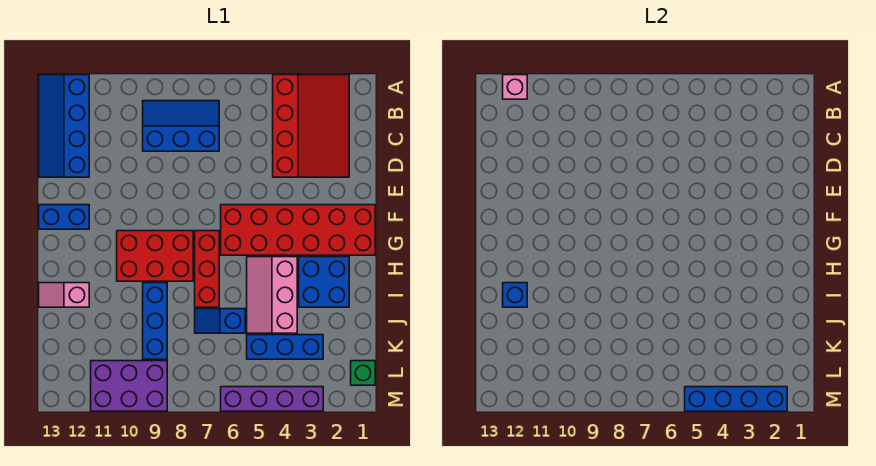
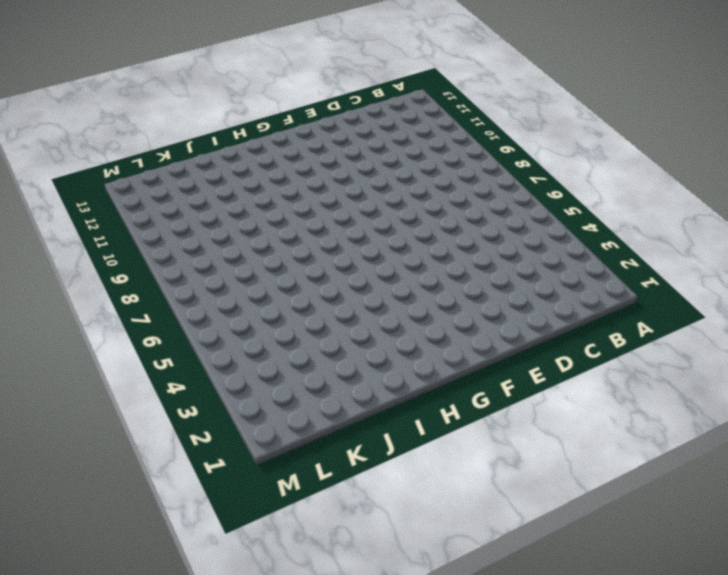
none -> red slope A2:D4 level 1 top 4
none -> blue slope A12:D13 level 1 top 12
none -> blue slope B7:C9 level 1 top C

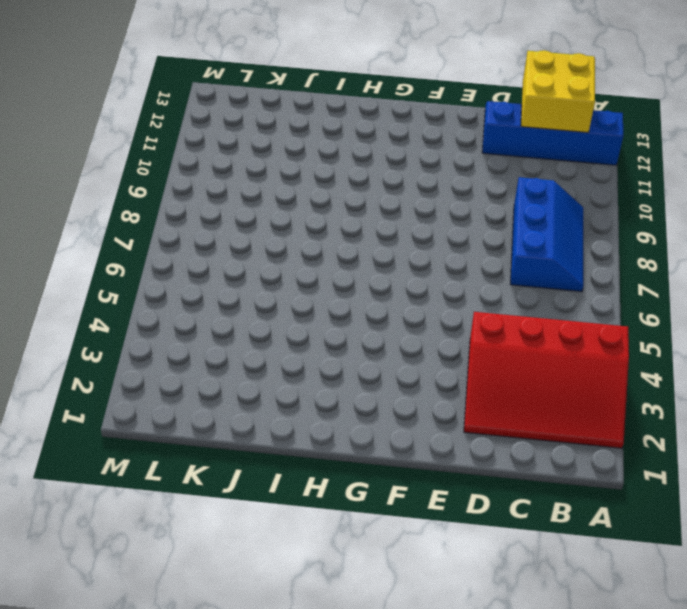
yellow brick B12:C13 level 2 -> none
none -> red brick F1:G6 level 1
none -> blue brick F12:F13 level 1
none -> red brick G7:I7 level 1

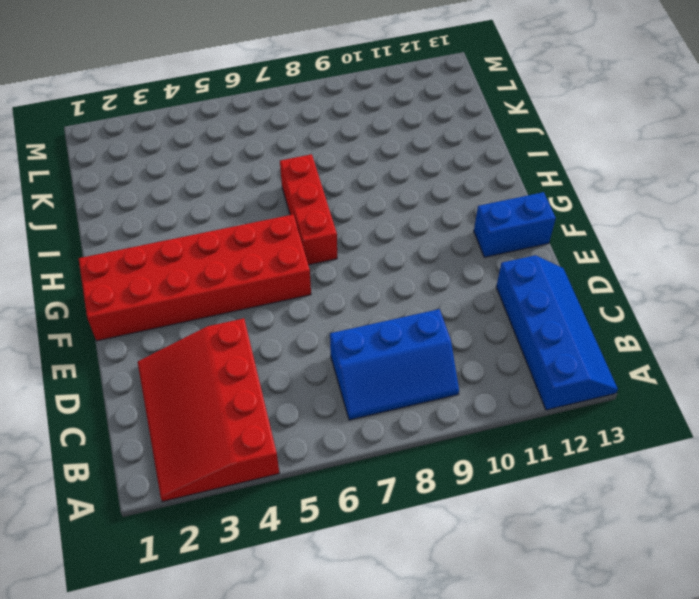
none -> red brick G8:H10 level 1
none -> blue brick H2:I3 level 1
none -> pink slope H4:J5 level 1 top 4

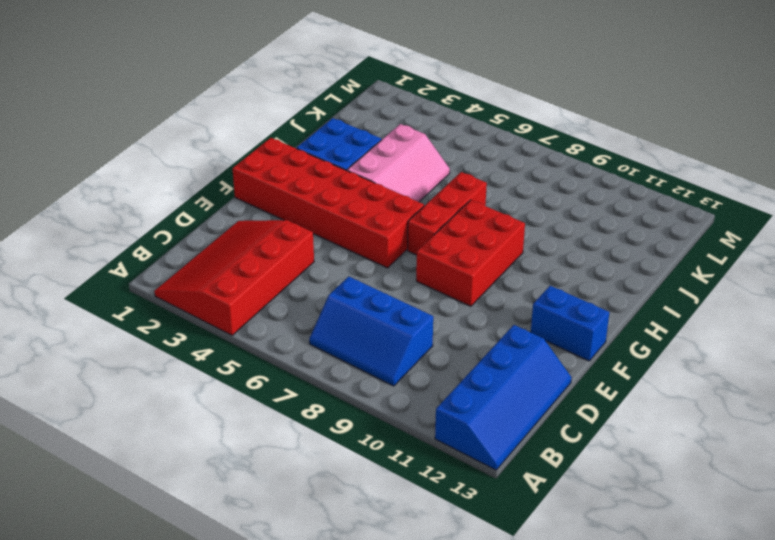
red brick F8:H9 level 1 -> red brick G8:H10 level 1
none -> blue brick I9:K9 level 1
none -> pink slope I12:I13 level 1 top 12
none -> blue slope J6:J7 level 1 top 6

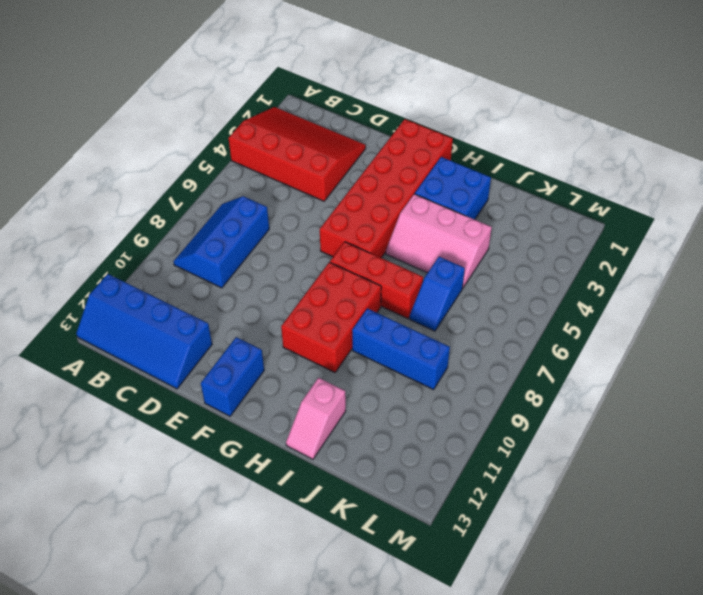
none -> blue brick K3:K5 level 1
none -> green brick L1 level 1
none -> purple brick L9:M11 level 1

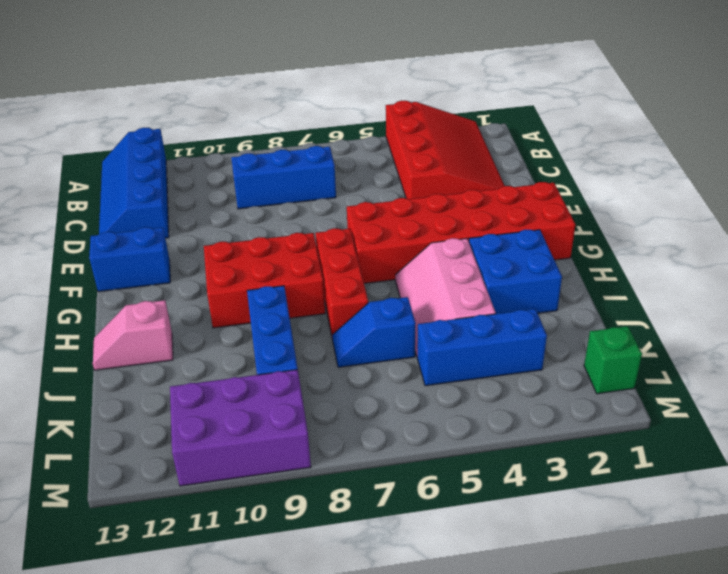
none -> purple brick M3:M6 level 1
none -> pink brick A12 level 2
none -> blue brick I12 level 2

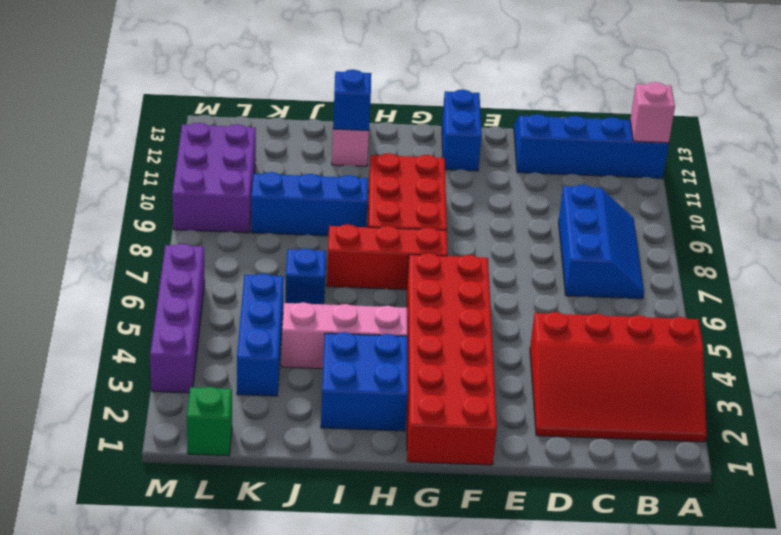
none -> blue brick M2:M5 level 2

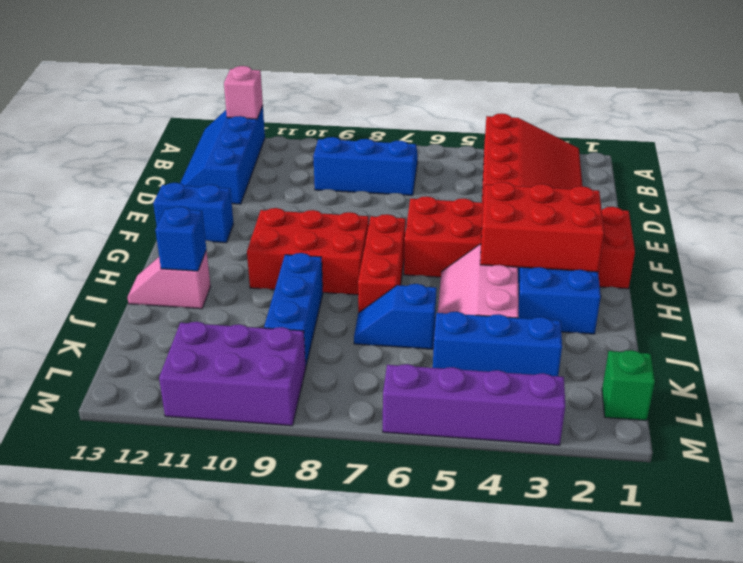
red brick G2:H4 level 2 -> none
none -> blue brick M2:M5 level 2

